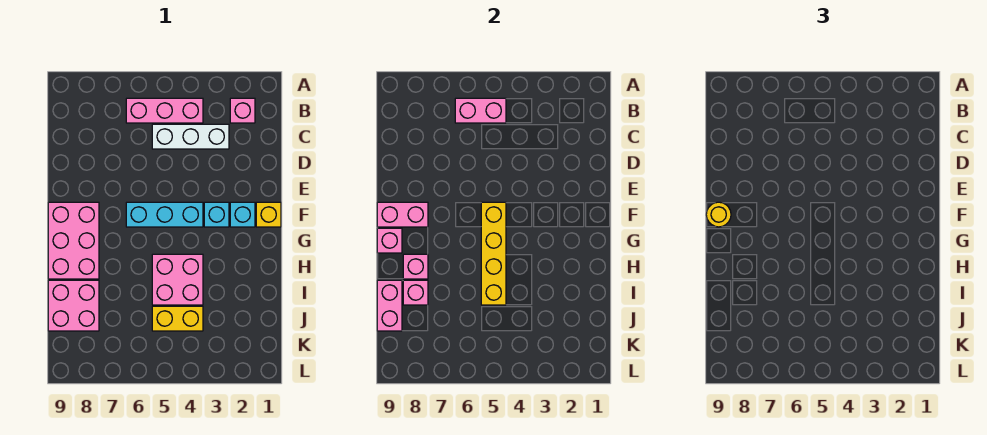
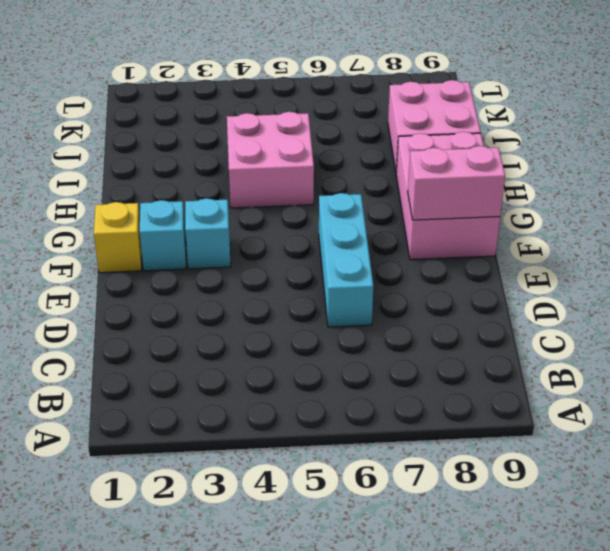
cyan brick D6:F6 level 1 -> cyan brick F4:F6 level 1
none -> pink brick B2 level 1
none -> pink brick B4:B6 level 1
none -> white brick C3:C5 level 1

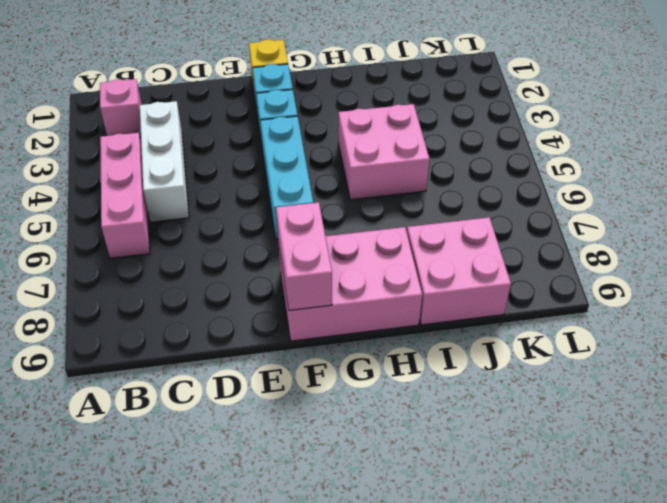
none -> yellow brick J4:J5 level 1
none -> pink brick B5:B6 level 2
none -> yellow brick F5:I5 level 2

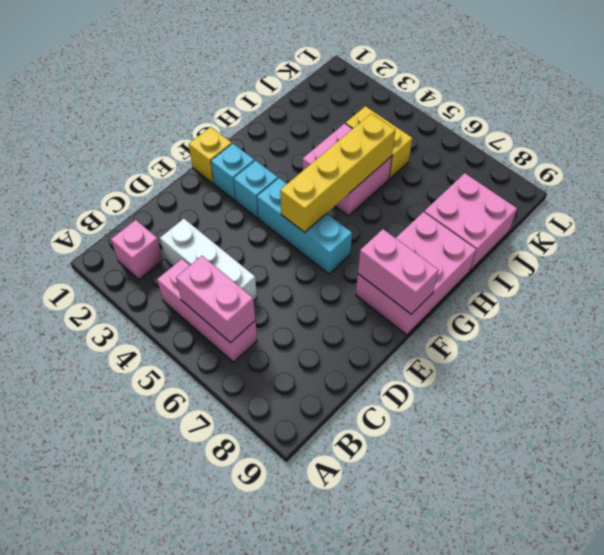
none -> pink brick G9 level 2
none -> pink brick H8 level 2
none -> pink brick I8 level 2

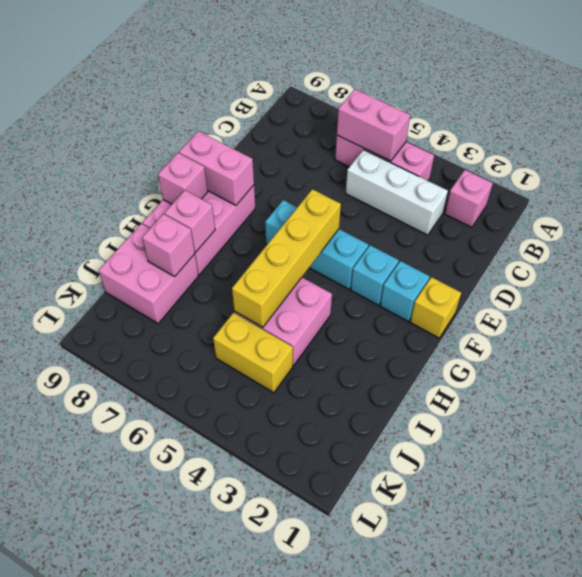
none -> pink brick I9:J9 level 2
none -> yellow round brick F9 level 3

